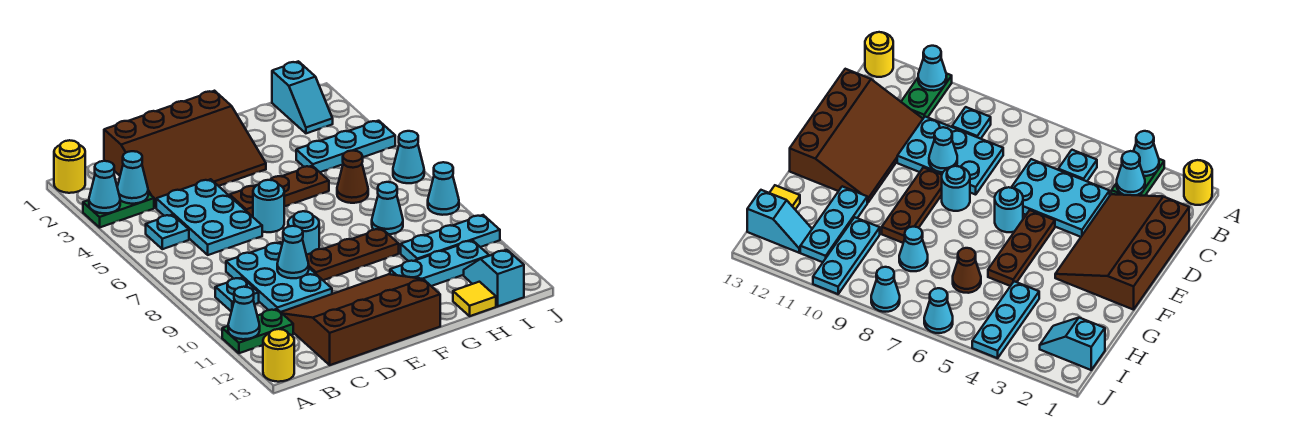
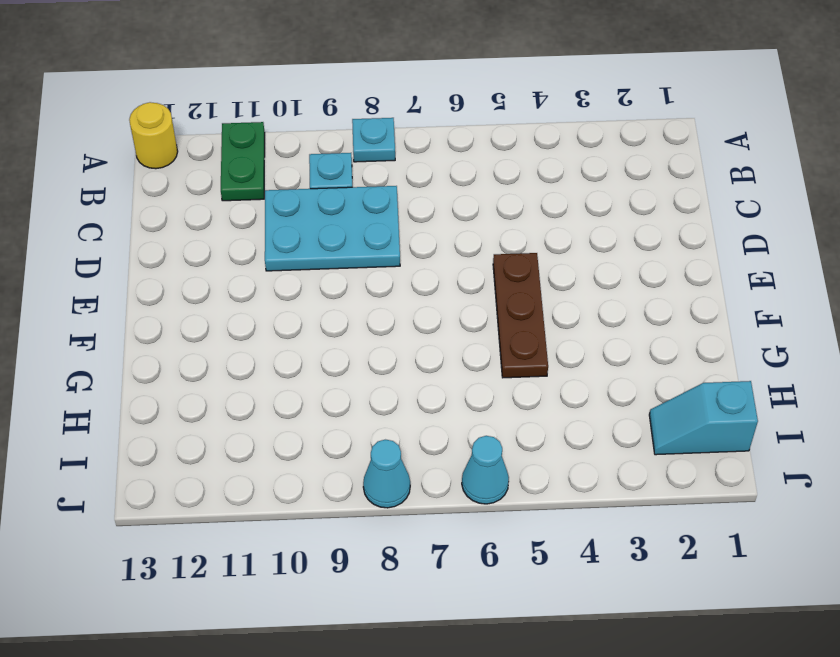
cyan plate A8 level 1 -> cyan plate B5 level 1
none -> yellow round brick A1 level 1
none -> green plate A3:B3 level 1
none -> brown slope C1:F3 level 1 top 1

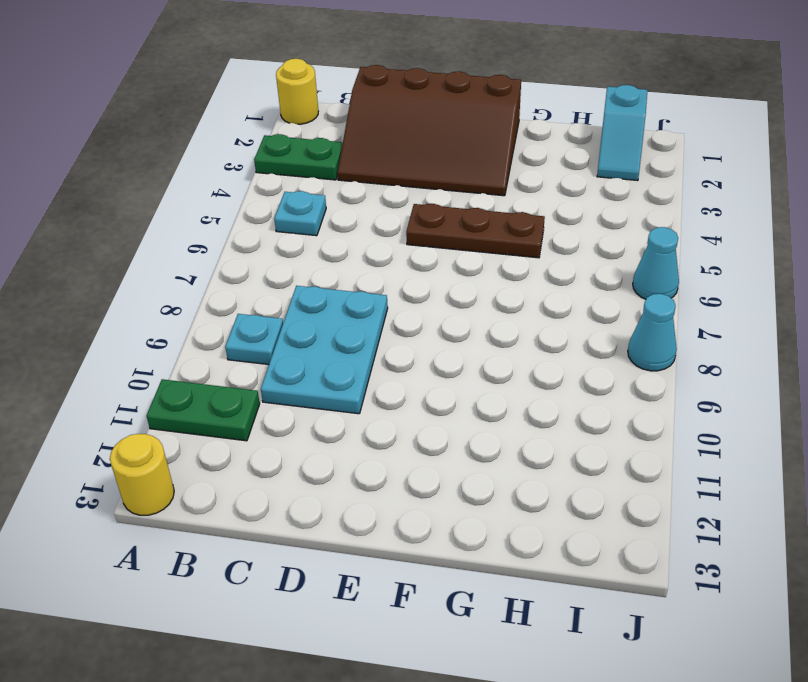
none -> cyan plate C4:D6 level 1
none -> brown slope C11:F13 level 1 top 13
none -> cyan round brick E6 level 1

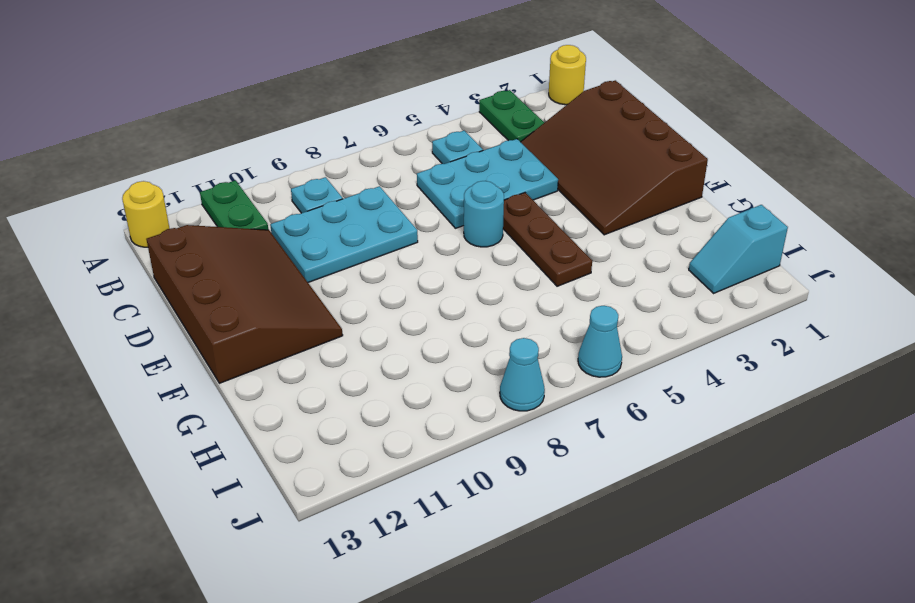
none -> cyan round brick E8 level 1
none -> brown plate E9:G9 level 1
none -> cyan plate G11:I11 level 1

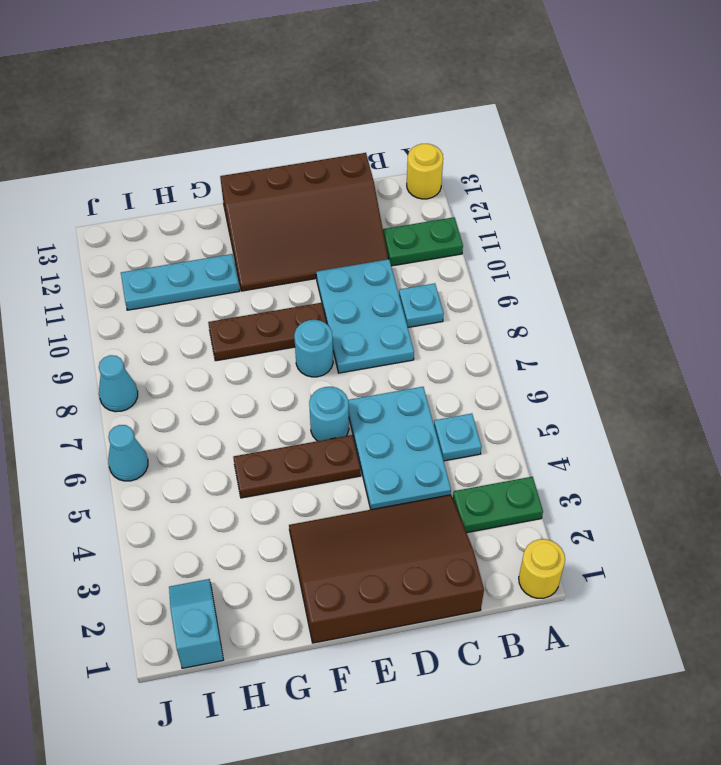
none -> cyan plate H4:J4 level 1
none -> brown cone H6 level 1
none -> cyan cone H8 level 1

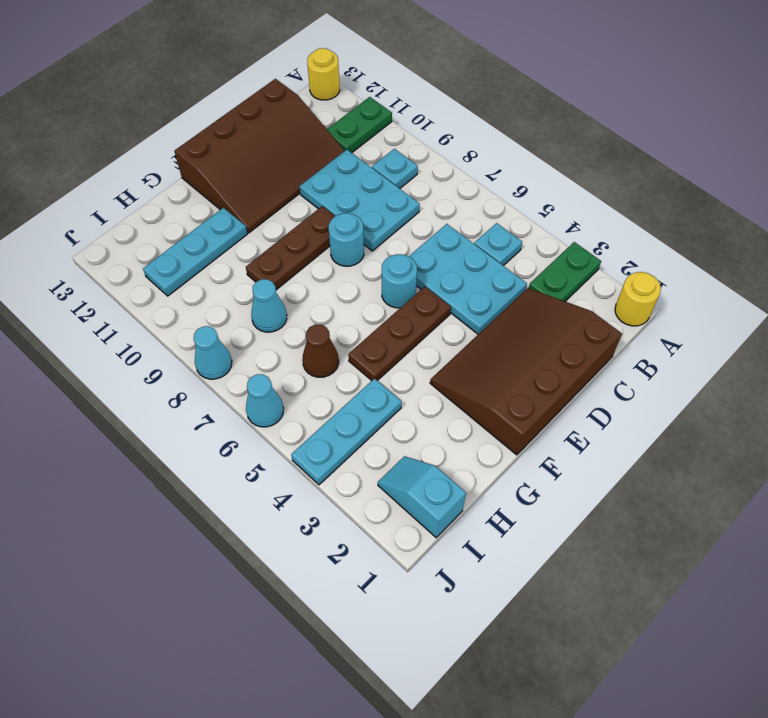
none -> cyan plate H10:J10 level 1
none -> yellow tile H13 level 1
none -> cyan slope I12:I13 level 1 top 13

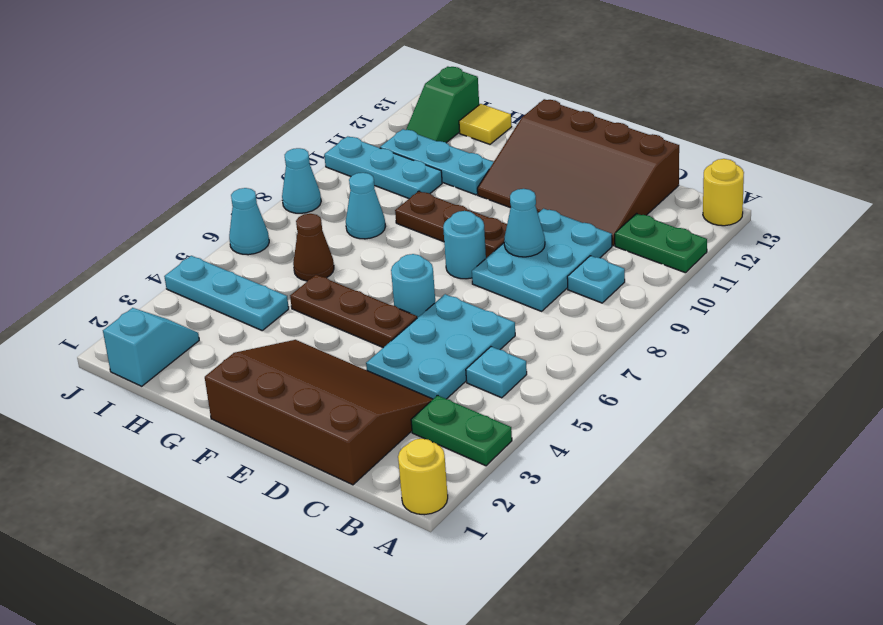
green slope I12:I13 level 1 top 13 -> cyan slope I12:I13 level 1 top 13
none -> cyan cone A3 level 2
none -> cyan cone A11 level 2
none -> cyan cone B3 level 2

